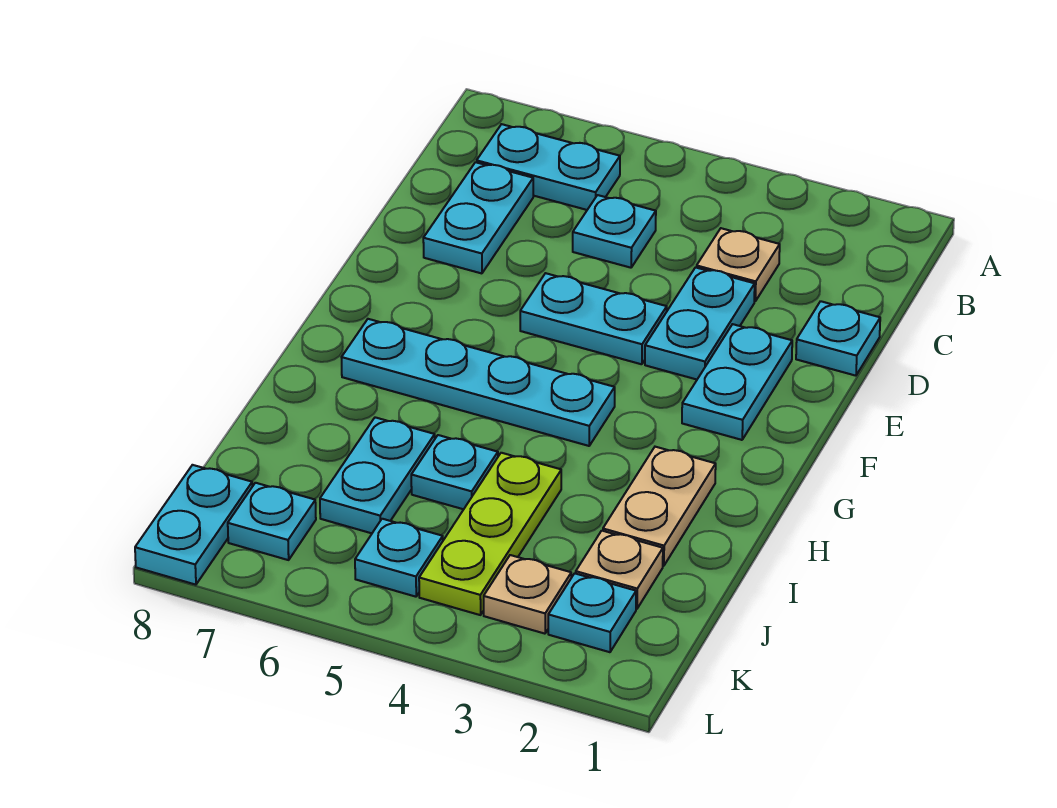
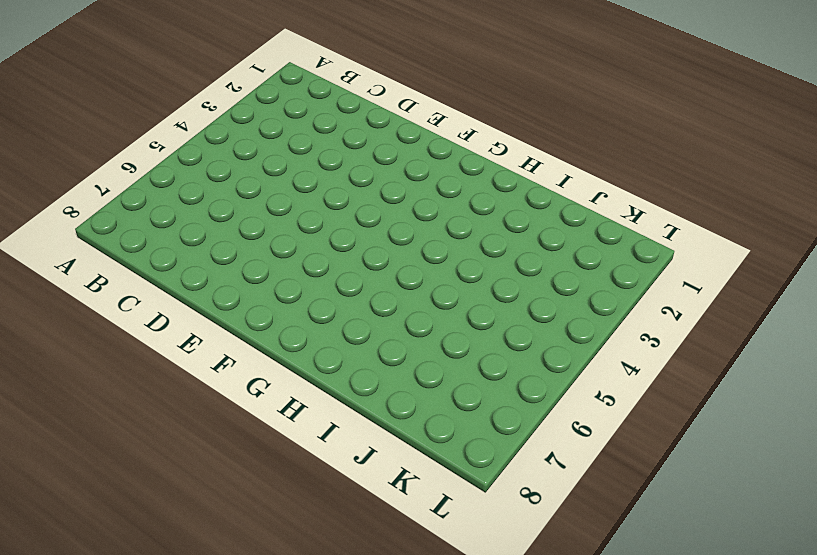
none -> cyan plate B6:B7 level 1
none -> tan plate C3 level 1
none -> cyan plate C5 level 1

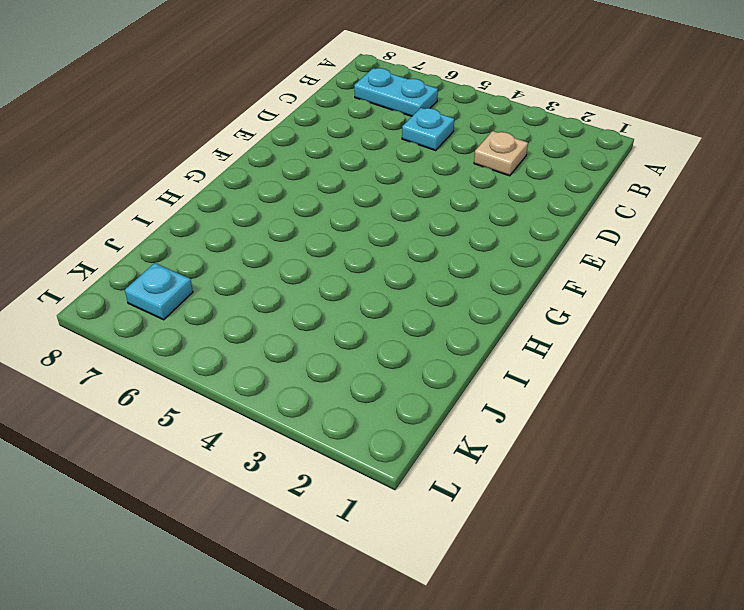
none -> cyan plate C7:D7 level 1
none -> cyan plate D1 level 1
none -> cyan plate D3:E3 level 1

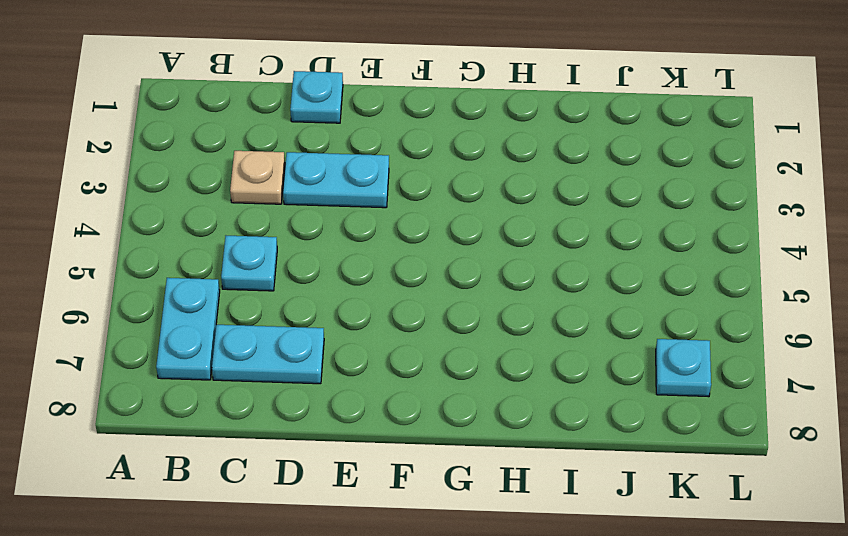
none -> cyan plate E2:F2 level 1
none -> cyan plate E4:E5 level 1
none -> cyan plate G4:G7 level 1

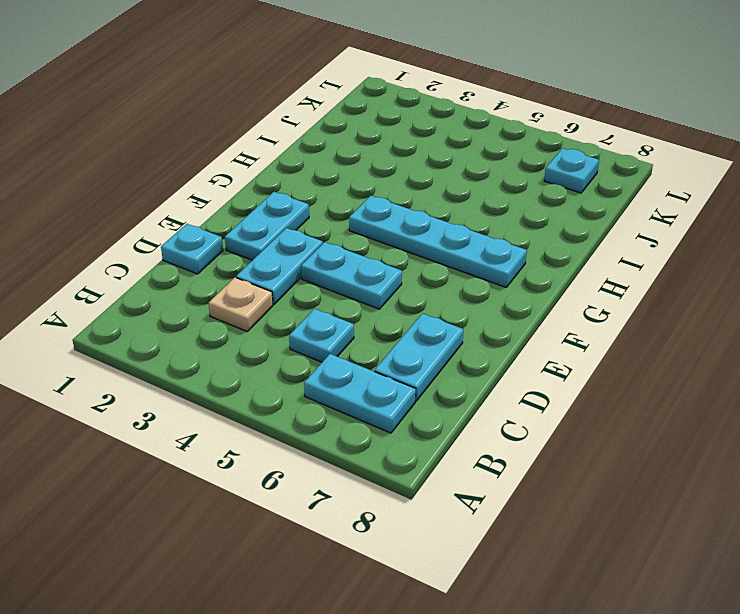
none -> tan plate H2:I2 level 1
none -> lime plate I4:K4 level 1
none -> cyan plate I5 level 1

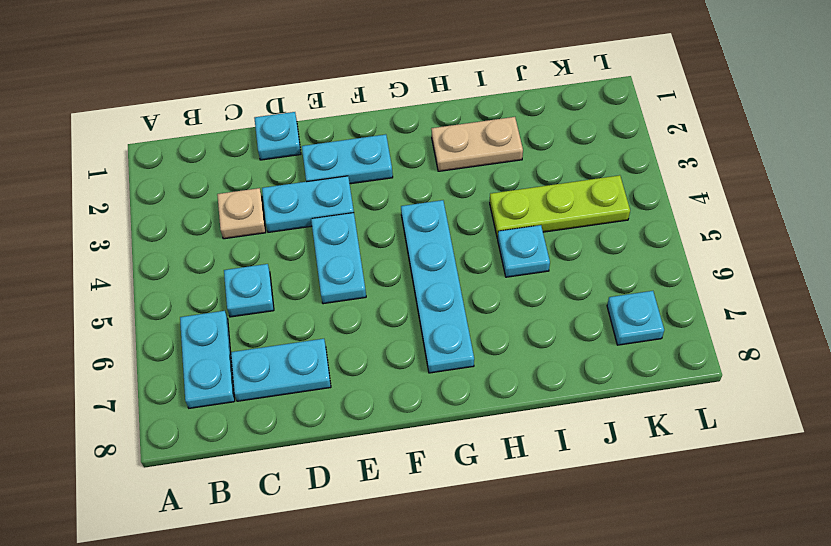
none -> cyan plate I6:J6 level 1
none -> tan plate J2 level 1
none -> cyan plate K2 level 1

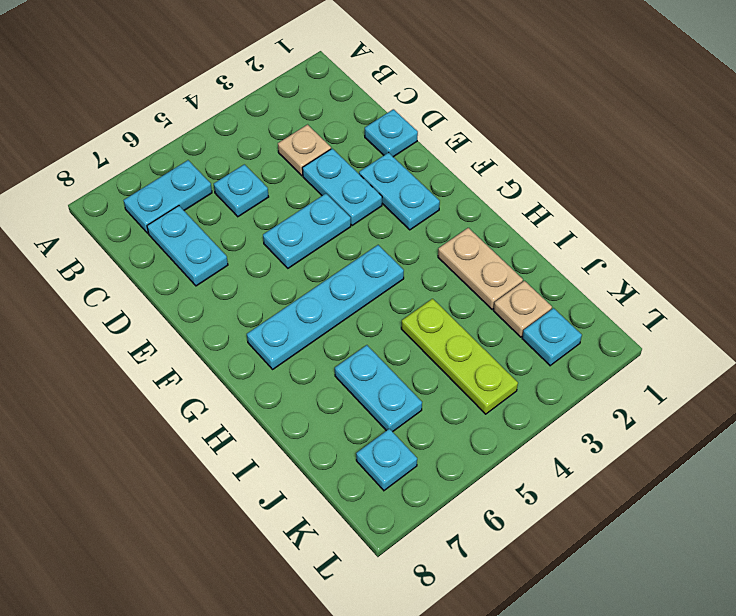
none -> cyan plate I5 level 1
none -> tan plate K3 level 1
none -> cyan plate K5 level 1

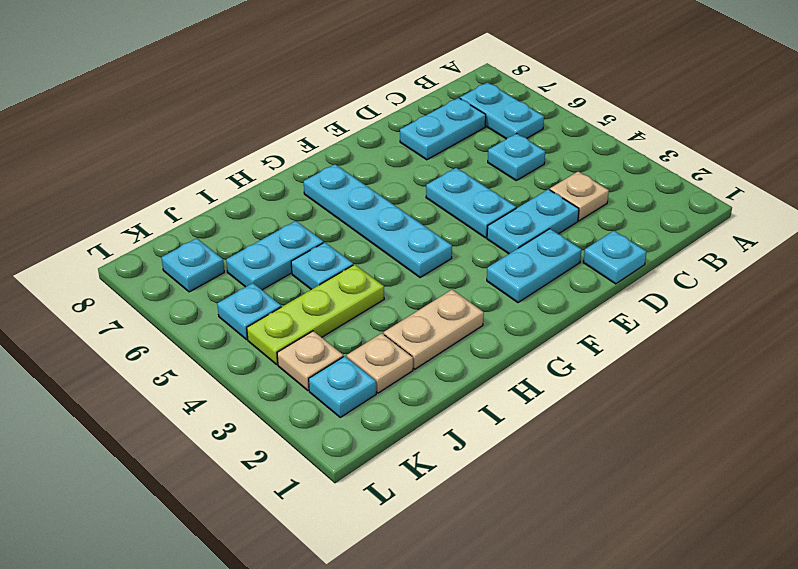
none -> cyan plate K8:L8 level 1

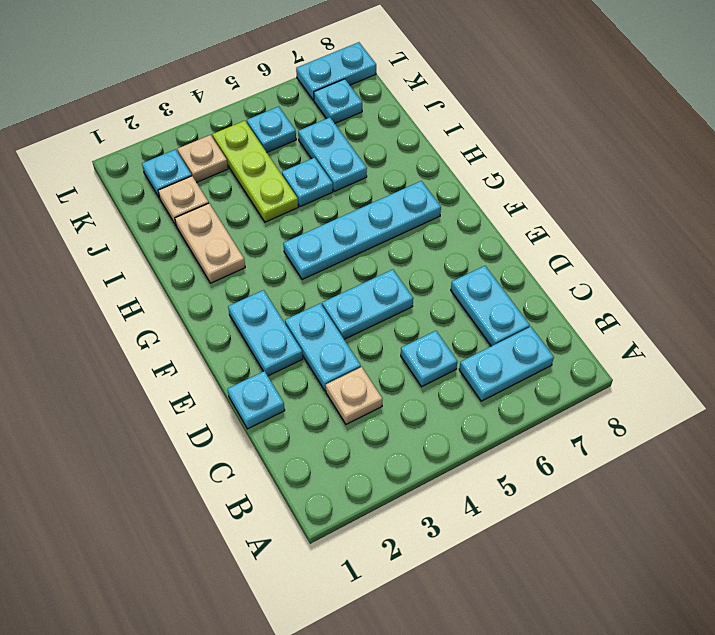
cyan plate L7:L8 level 1 -> cyan plate K8:L8 level 1

